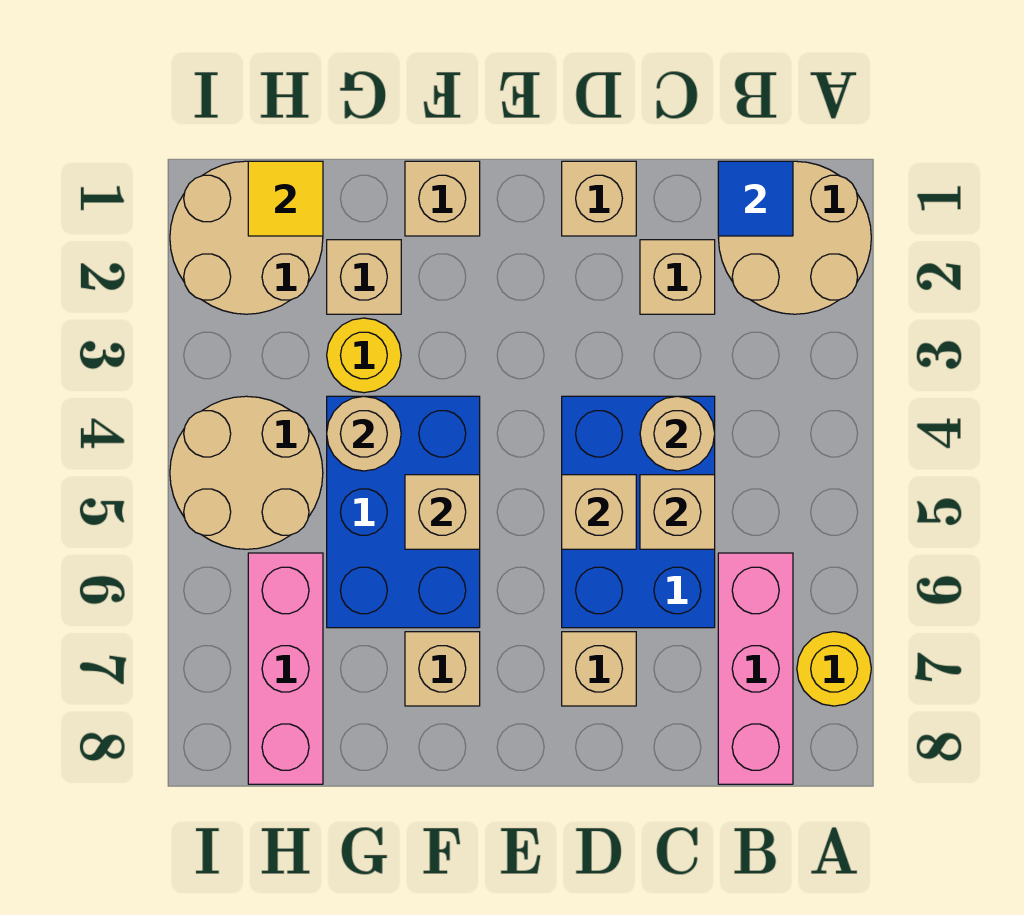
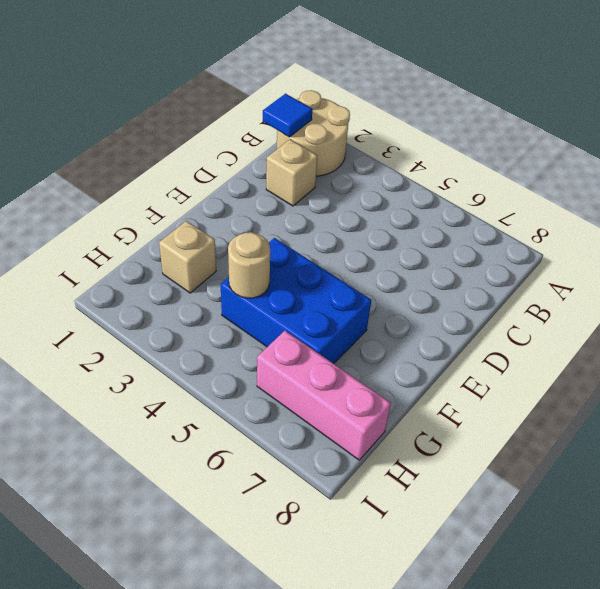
none -> yellow round brick A7 level 1
none -> pink brick B6:B8 level 1
none -> blue brick C4:D6 level 1

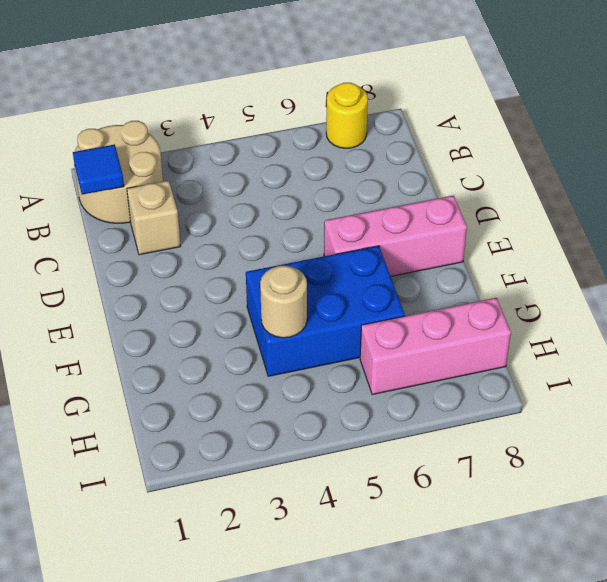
pink brick E6:E8 level 1 -> pink brick B6:B8 level 1
none -> blue brick C4:D6 level 1
none -> tan brick D1 level 1
none -> tan brick D7 level 1

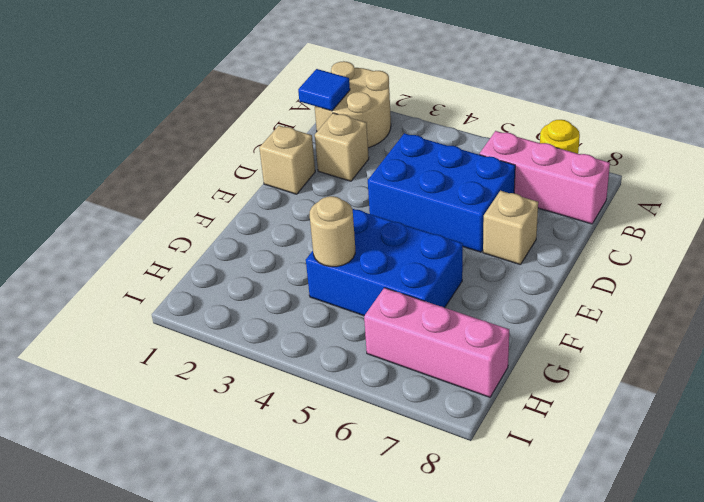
none -> tan brick F1 level 1
none -> tan brick F7 level 1
none -> tan brick G2 level 1

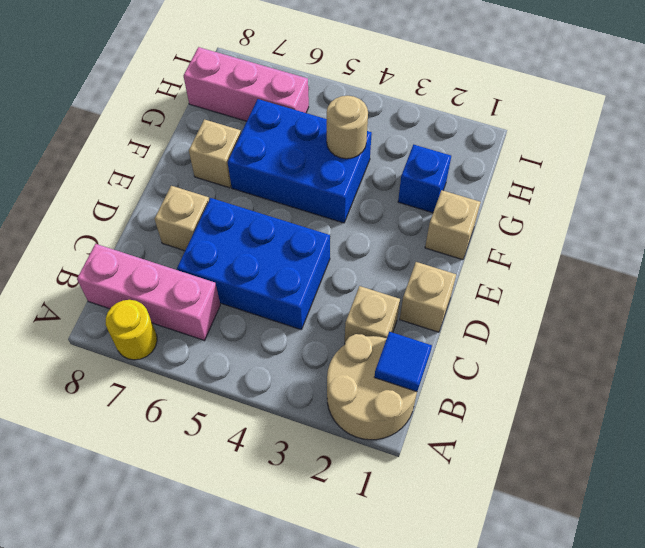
blue brick G2 level 1 -> tan brick G2 level 1
none -> yellow round brick G3 level 1
none -> tan round brick H1:I2 level 1
none -> tan round brick H4:I5 level 1

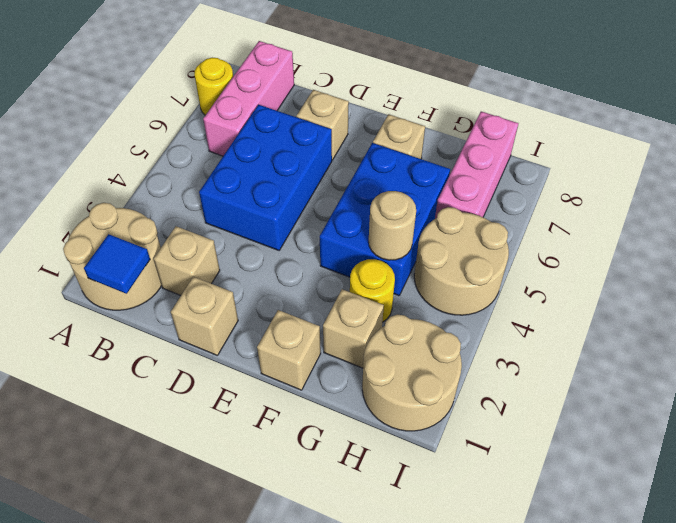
none -> tan round brick C4 level 2
none -> tan brick C5 level 2
none -> tan brick D5 level 2

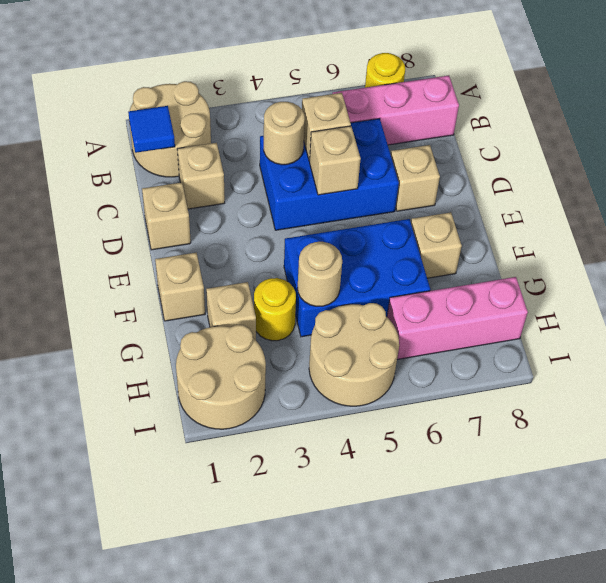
none -> tan brick F5 level 2
none -> yellow tile H1 level 2

